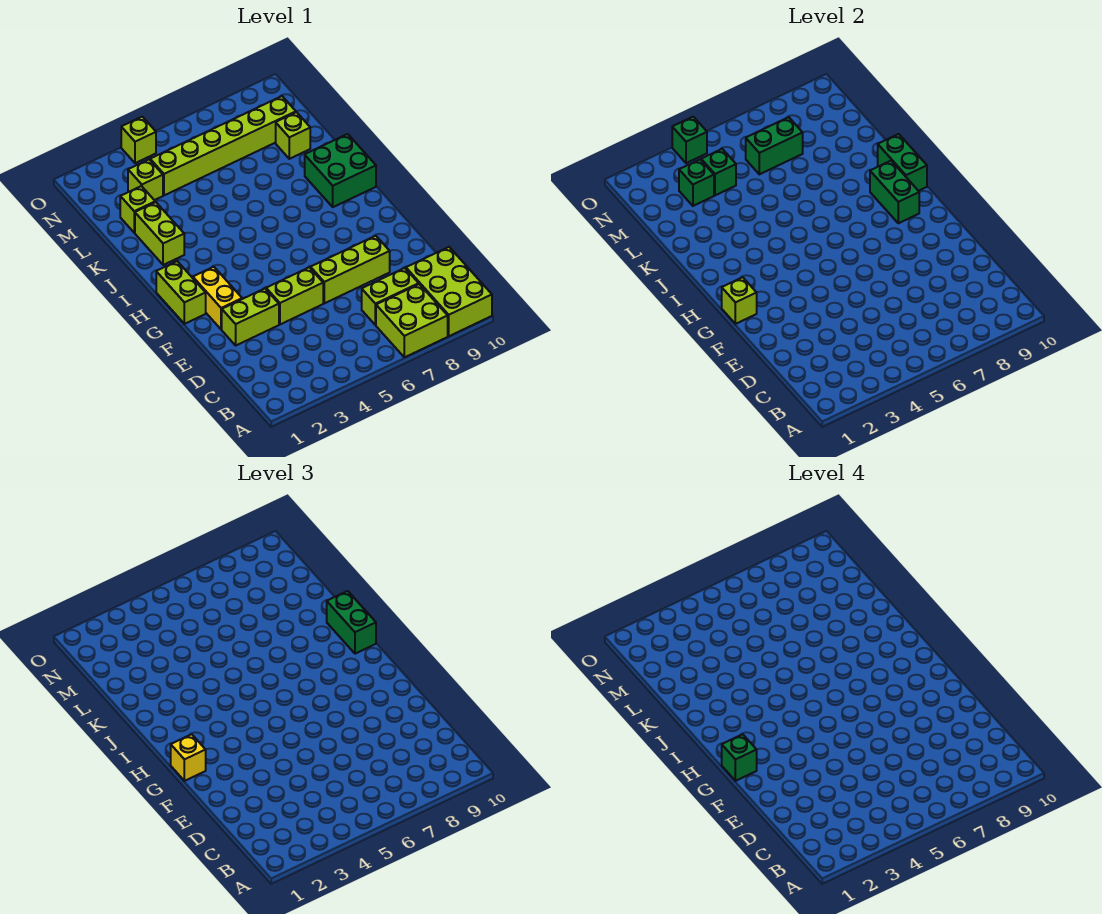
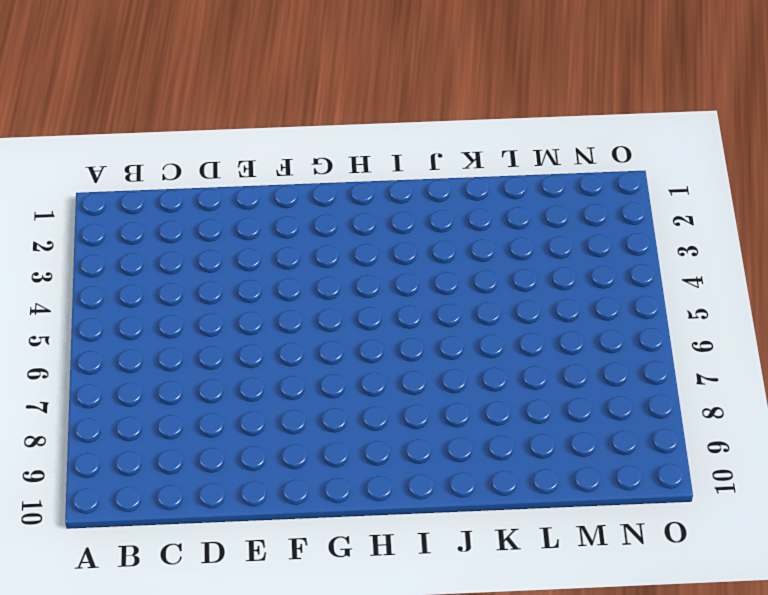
none -> lime brick A7:B8 level 1
none -> lime brick A9:C10 level 1
none -> lime brick C7:C8 level 1

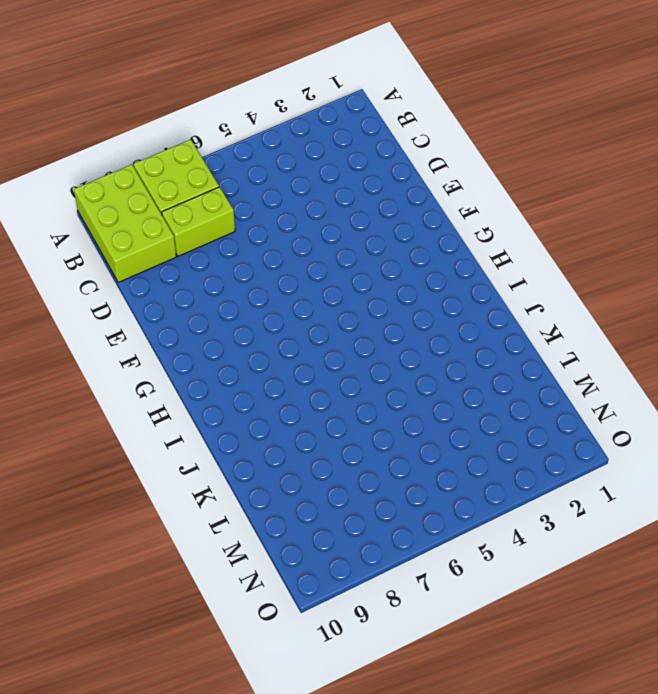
none -> lime brick E2:E3 level 1
none -> lime brick E4:E5 level 1
none -> lime brick E6:E8 level 1

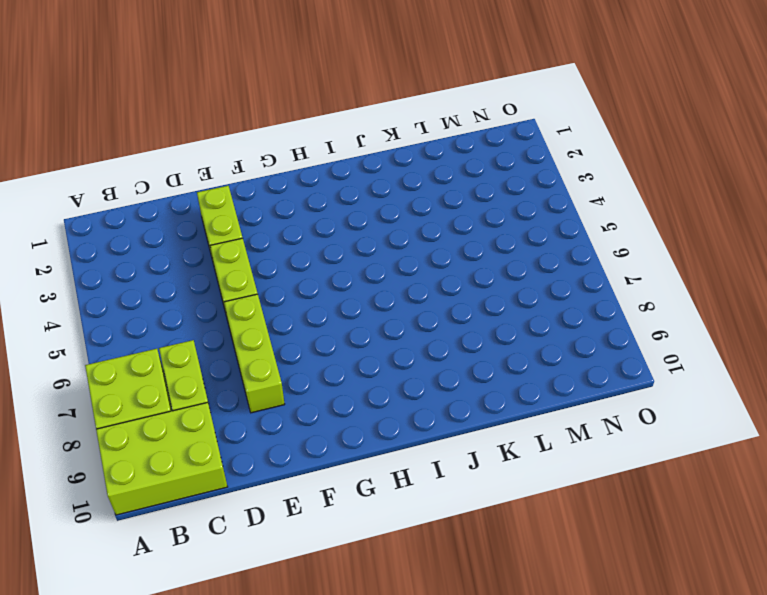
none -> yellow brick F2:G2 level 1
none -> lime brick G1:H1 level 1
none -> green brick I9:J10 level 1

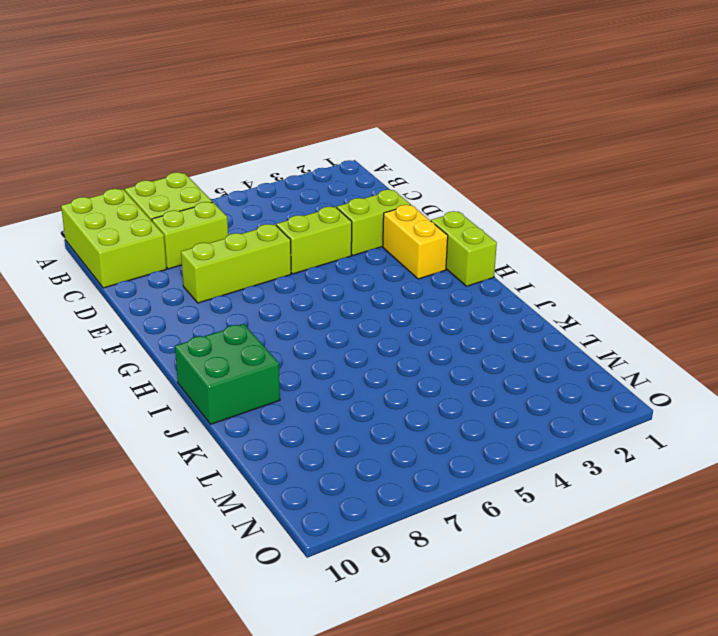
none -> lime brick J2:K2 level 1
none -> lime brick L2 level 1
none -> lime brick L9 level 1

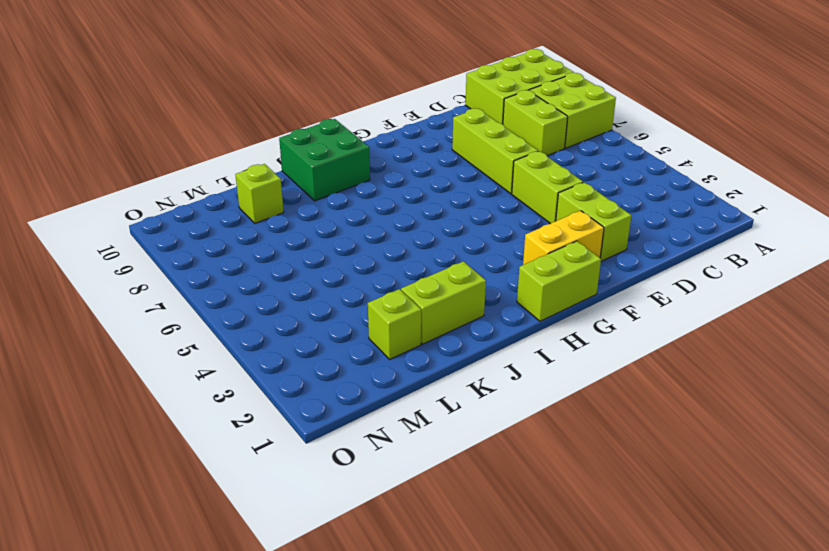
none -> lime brick M3 level 1
none -> lime brick M4:M9 level 1
none -> lime brick O4 level 1

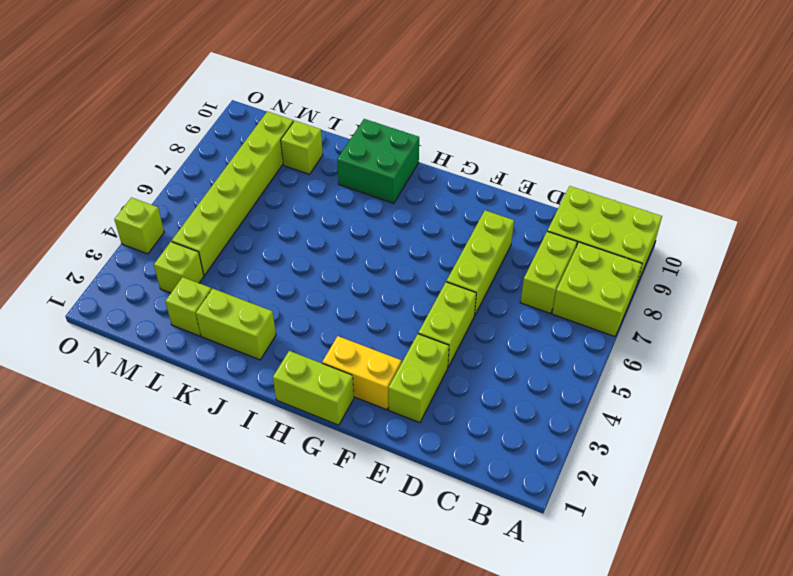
none -> lime brick G1 level 2
none -> green brick H9:I9 level 2
none -> green brick I10:J10 level 2

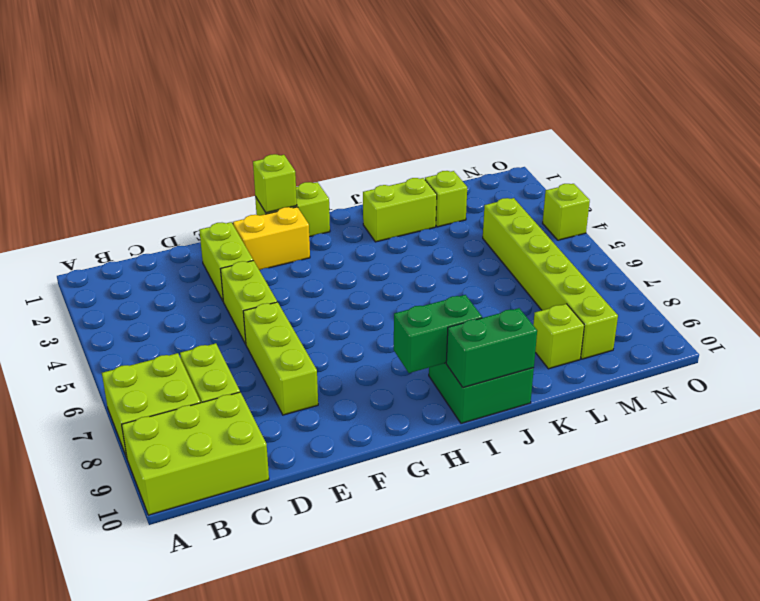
none -> lime brick M3 level 1
none -> green brick M3 level 2
none -> green brick M4 level 2

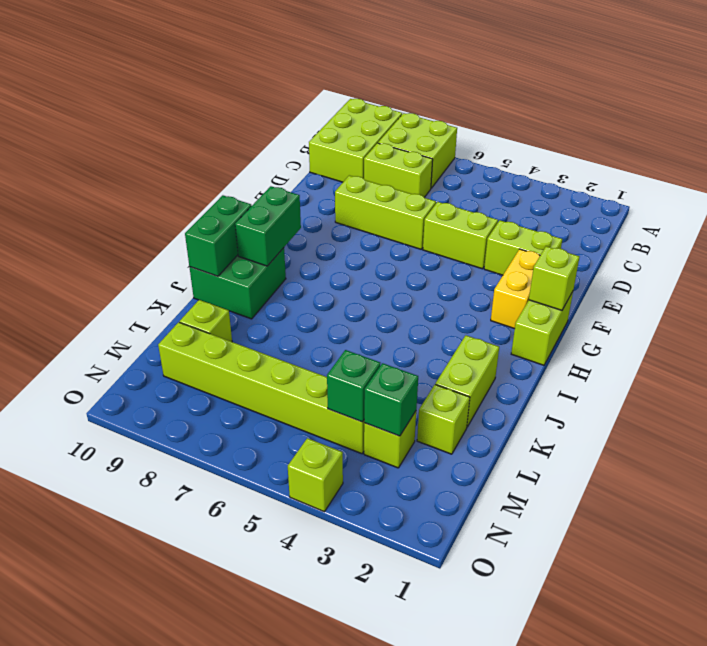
none -> green brick M6:M7 level 2
none -> green brick O4 level 2
none -> yellow brick G1 level 3

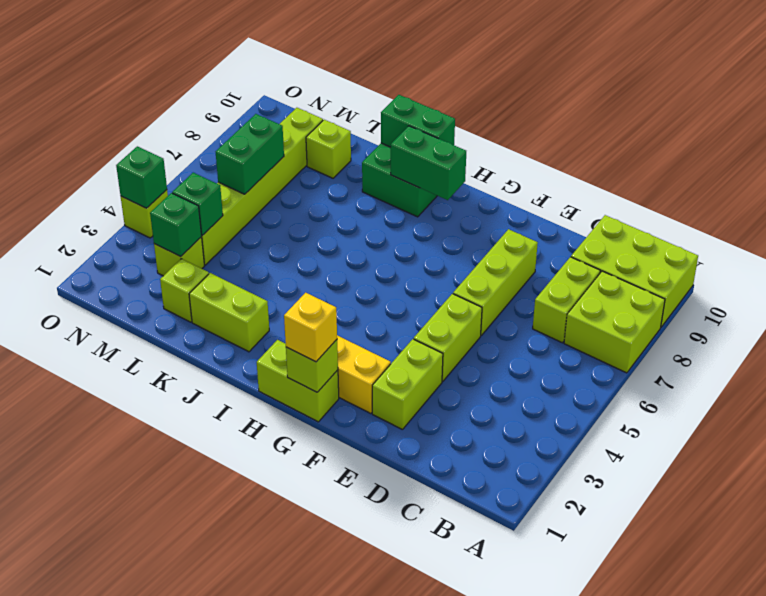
none -> green brick I10:J10 level 3
none -> green brick G1 level 4

